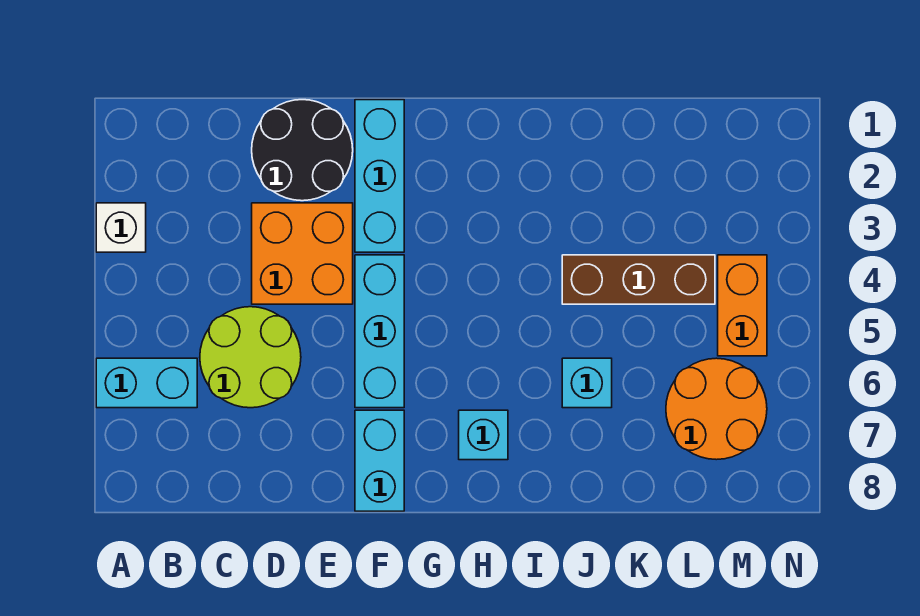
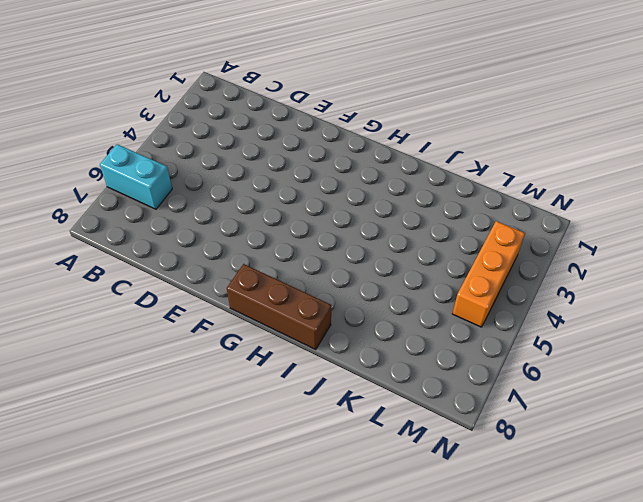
brown brick G8:I8 level 1 -> brown brick J4:L4 level 1
orange brick M3:M5 level 1 -> orange brick M4:M5 level 1
none -> white brick A3 level 1
none -> lime round brick C5:D6 level 1
none -> black round brick D1:E2 level 1

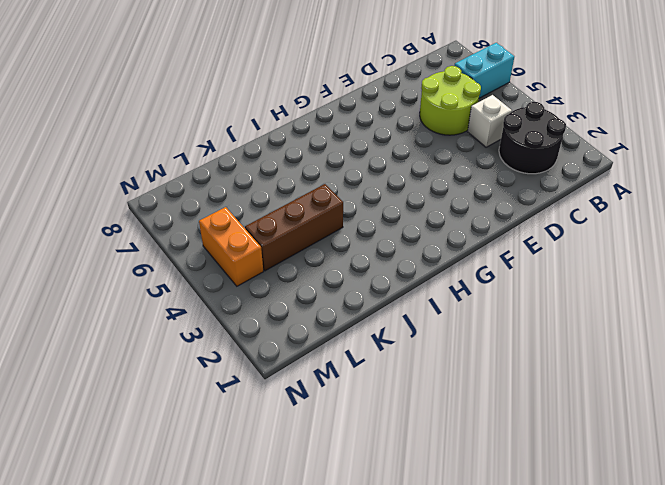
black round brick B2:C3 level 1 -> black round brick D1:E2 level 1
white brick C4 level 1 -> white brick A3 level 1
none -> orange brick D3:E4 level 1
none -> cyan brick F1:F3 level 1
none -> cyan brick F4:F6 level 1

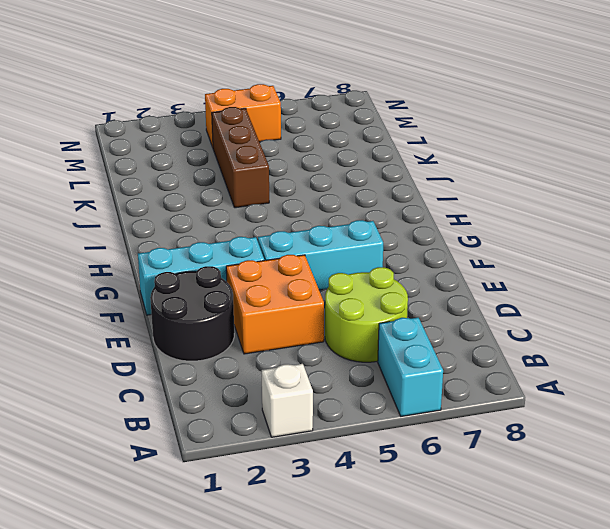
none -> cyan brick F7:F8 level 1
none -> cyan brick H7 level 1
none -> cyan brick J6 level 1

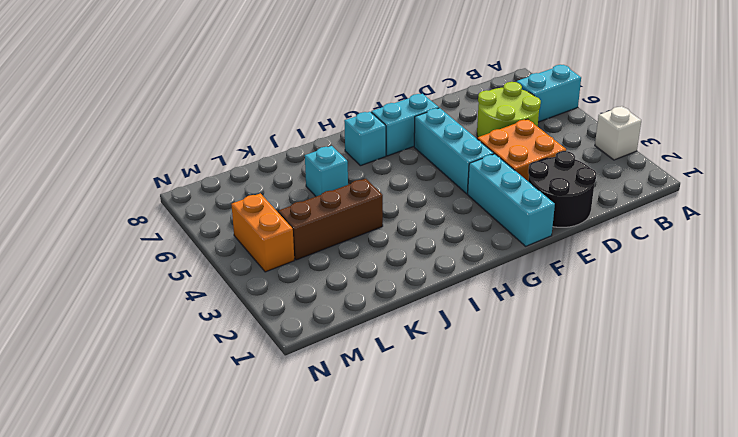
cyan brick F7:G7 level 1 -> cyan brick F7:F8 level 1
none -> orange round brick L6:M7 level 1

